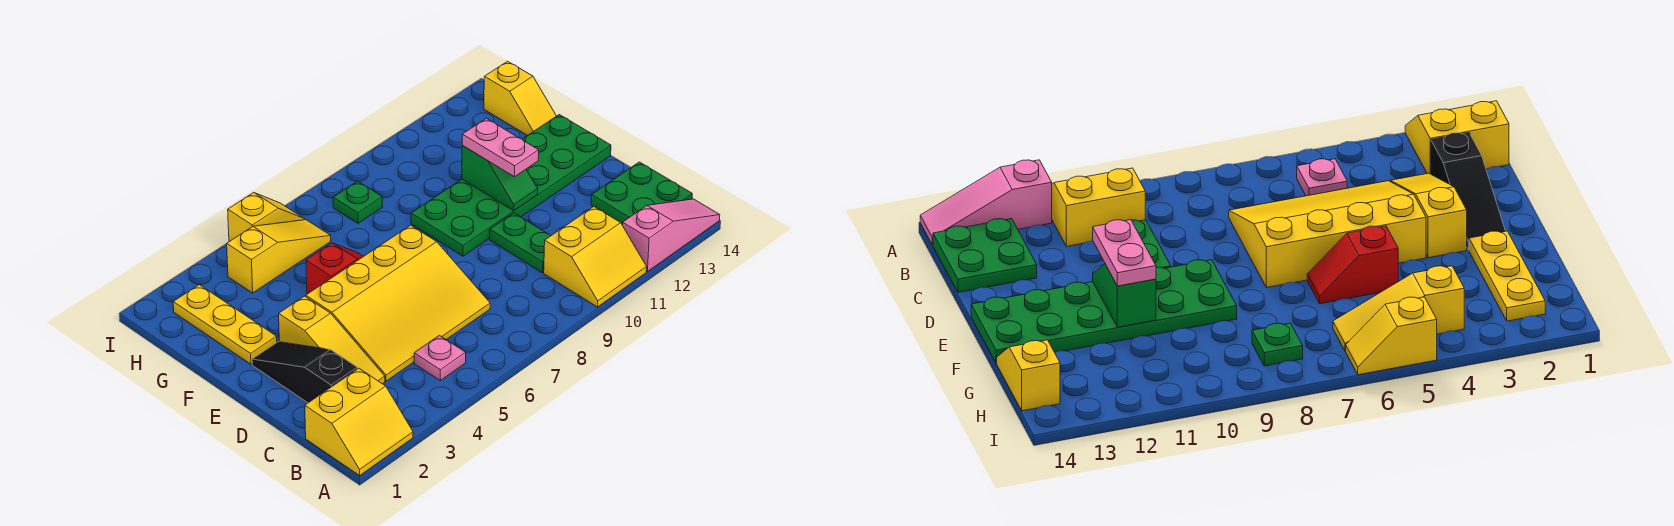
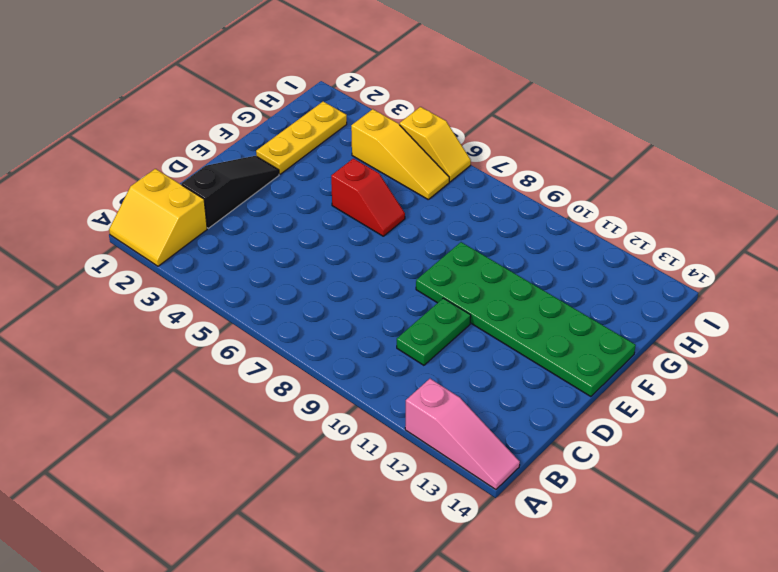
none -> yellow slope A10:B11 level 1 top B
none -> pink plate B5 level 1
none -> green plate B13:C14 level 1

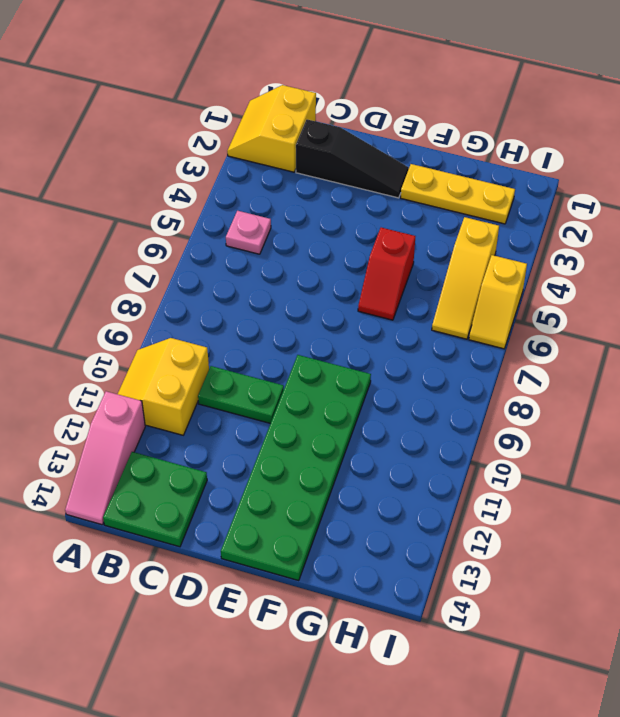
none -> yellow slope C3:E3 level 1 top E
none -> yellow slope C4:E7 level 1 top E
none -> yellow slope G14:H14 level 1 top H

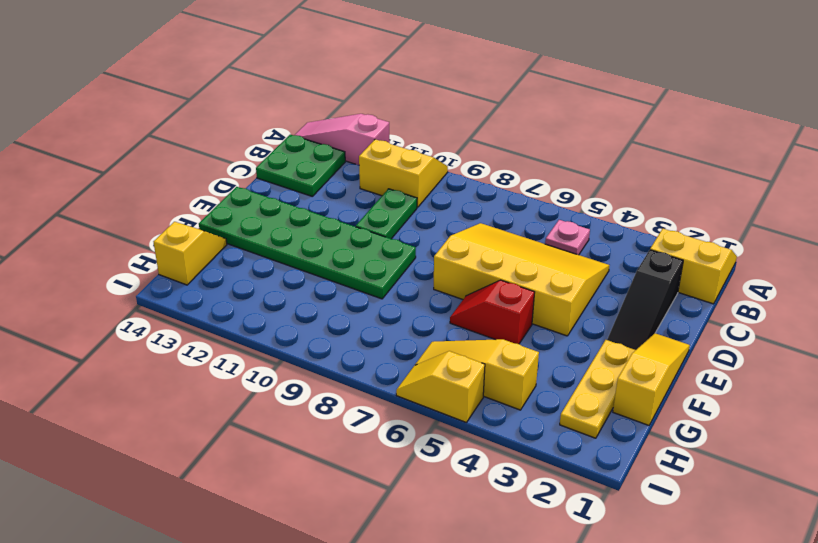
yellow slope E1:G1 level 1 top G -> yellow slope C3:E3 level 1 top E
none -> green plate H8 level 1
none -> green slope E11:F11 level 2 top F
none -> pink plate E11:F11 level 3

